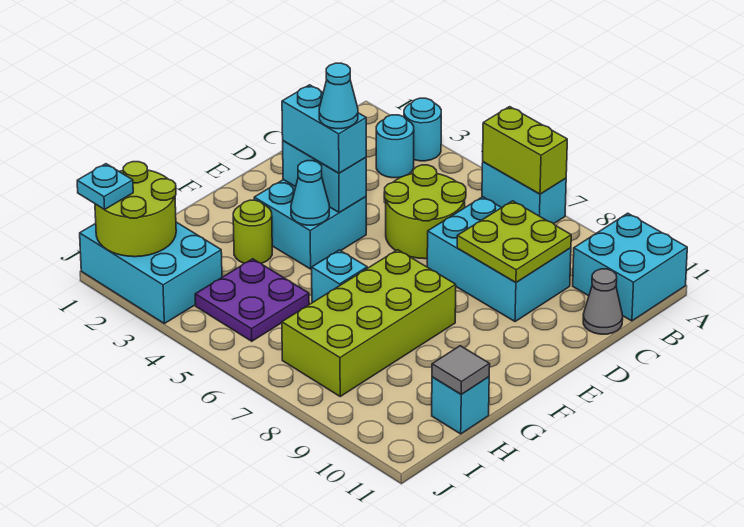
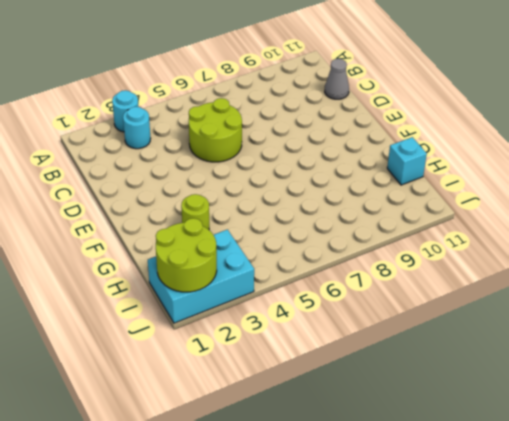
none -> cyan brick A6:A7 level 1
none -> cyan brick A10:B11 level 1
none -> cyan brick C7:D9 level 1

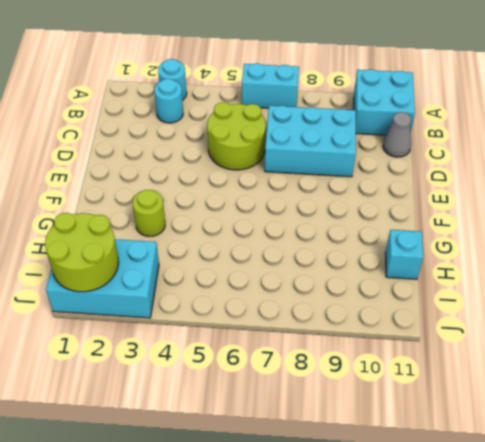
none -> cyan brick E3:F4 level 1
none -> lime brick F7:I8 level 1
none -> cyan brick G6 level 1

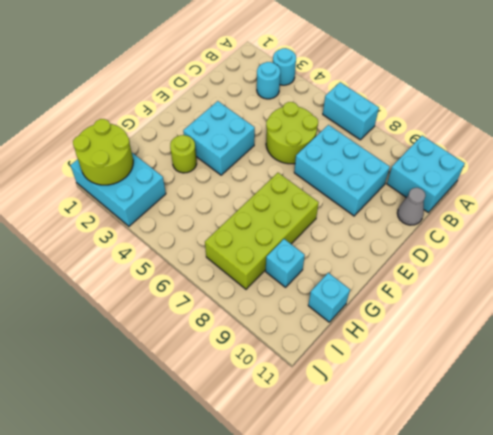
cyan brick H9 level 1 -> cyan brick G6 level 1
none -> purple plate H4:I5 level 1
none -> lime brick A6:A7 level 2
none -> lime plate C8:D9 level 2

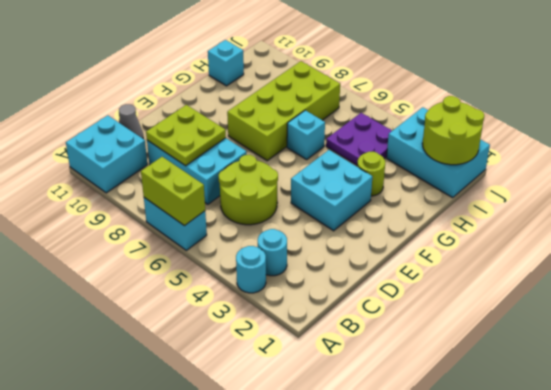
none -> cyan brick E3:E4 level 2
none -> cyan cone F4 level 2
none -> grey tile H11 level 2

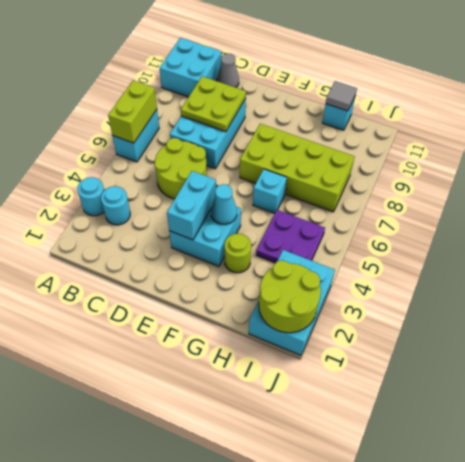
none -> cyan brick E3:E4 level 3
none -> cyan plate J1 level 3
none -> cyan cone E4 level 4

